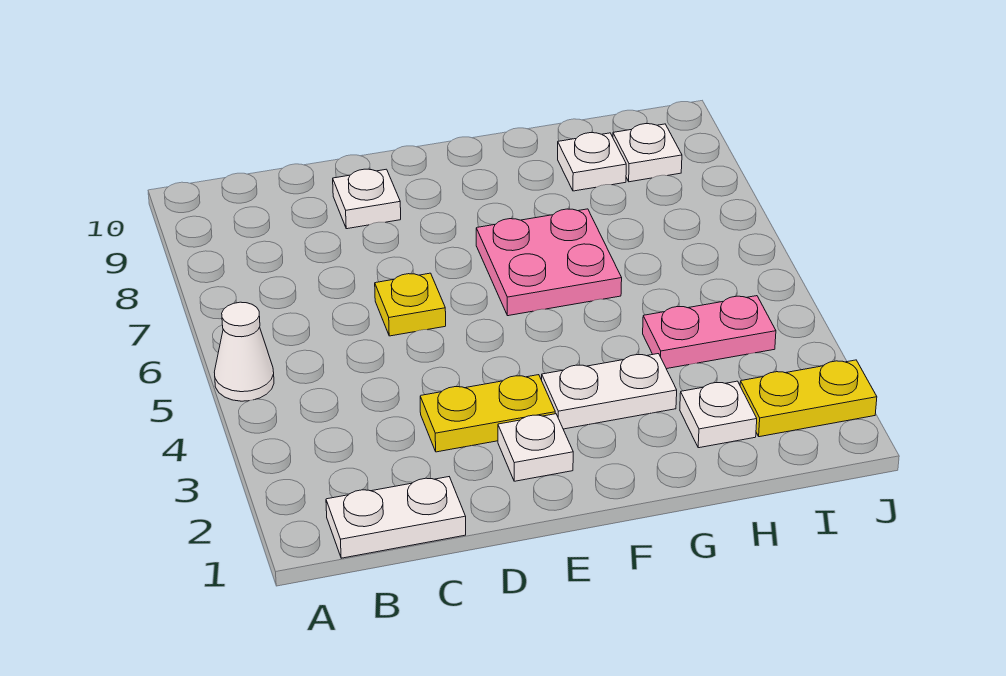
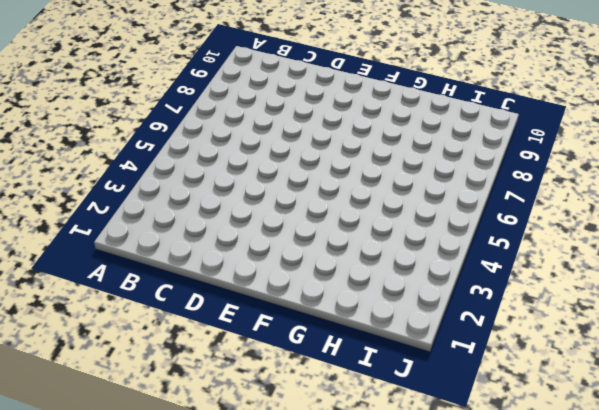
none -> white cone A5 level 1
none -> white plate B1:C1 level 1
none -> yellow plate D3:E3 level 1

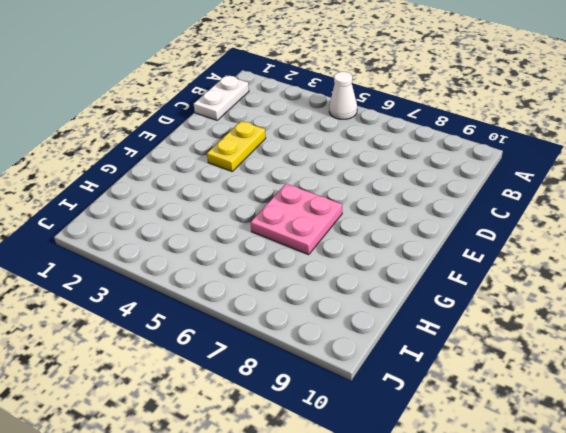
none -> yellow plate D6 level 1
none -> white plate D9 level 1
none -> white plate E2 level 1

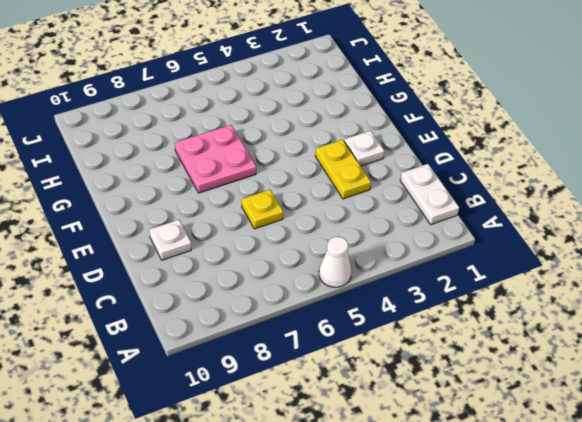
none -> white plate F3:G3 level 1
none -> white plate H2 level 1
none -> pink plate H4:I4 level 1

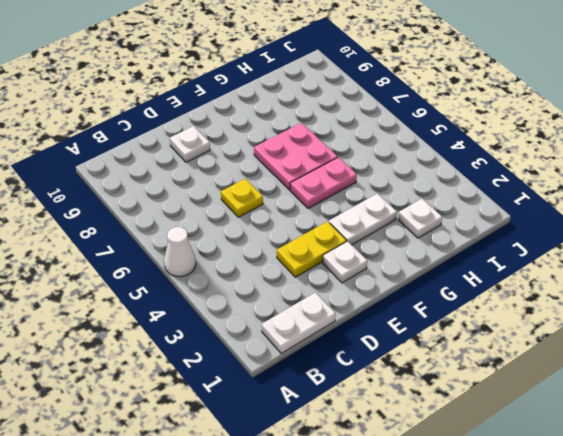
pink plate F5:G5 level 1 -> pink plate H4:I4 level 1
none -> white plate H9 level 1
none -> yellow plate I2:J2 level 1
none -> white plate I9 level 1

